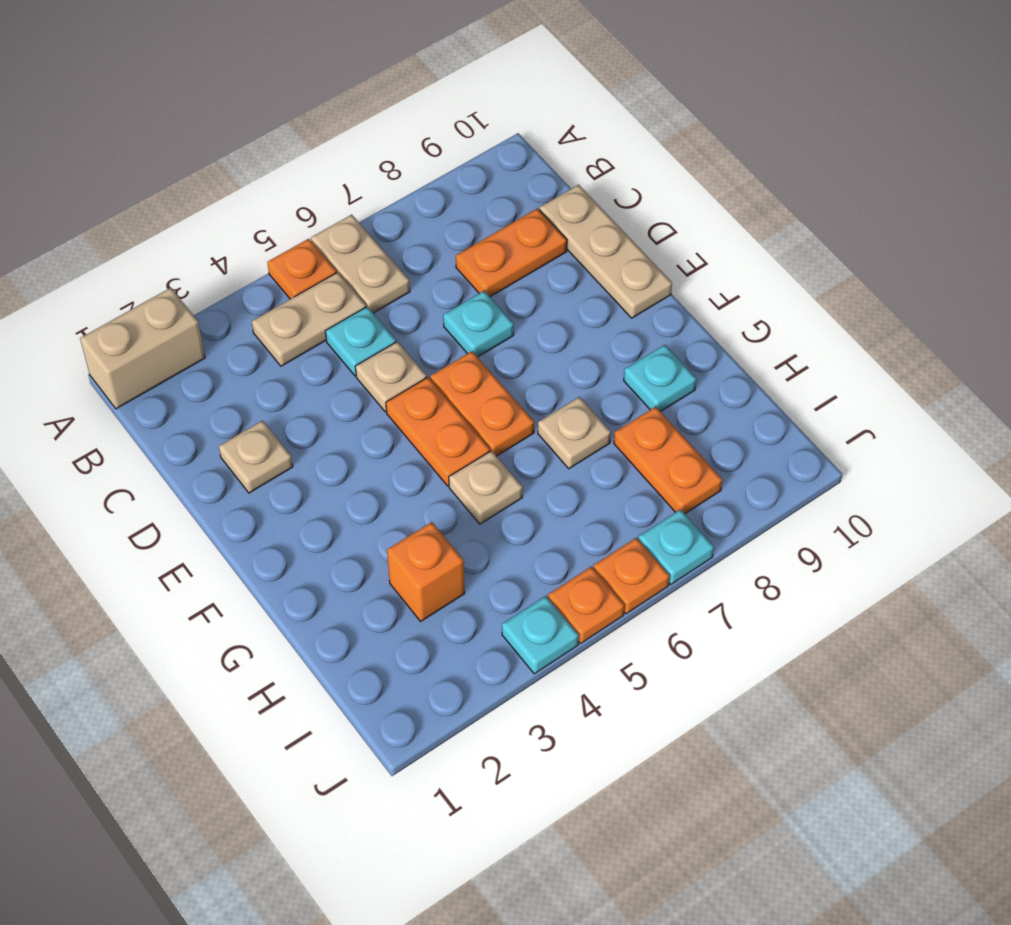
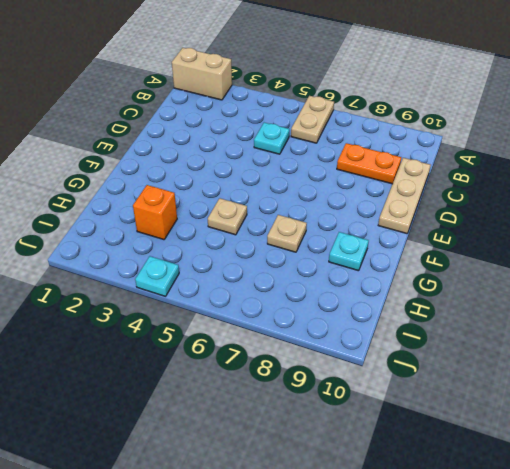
none -> orange plate A5 level 1
none -> tan plate B4:B5 level 1
none -> tan plate D2 level 1

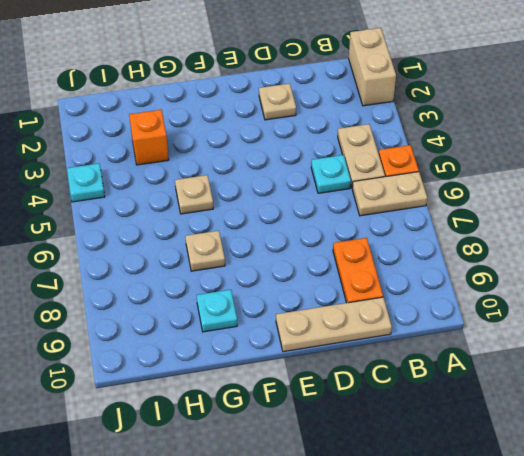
none -> tan plate D5 level 1
none -> cyan plate D7 level 1
none -> orange plate E5:F5 level 1

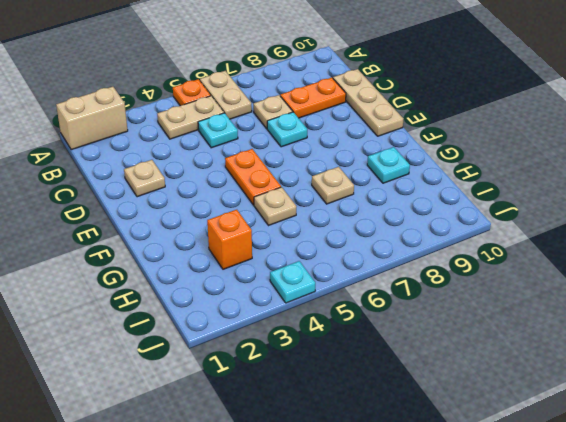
tan plate C7 level 1 -> tan plate D5 level 1
none -> orange plate E6:F6 level 1
none -> orange plate H8:I8 level 1
none -> orange plate J5 level 1

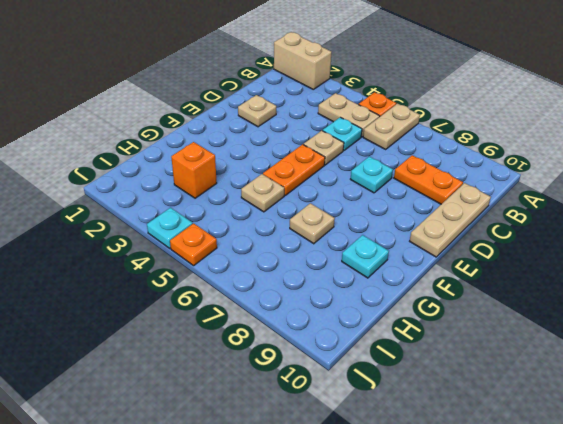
none -> orange plate E6:F6 level 1
none -> orange plate H8:I8 level 1
none -> orange plate J6 level 1

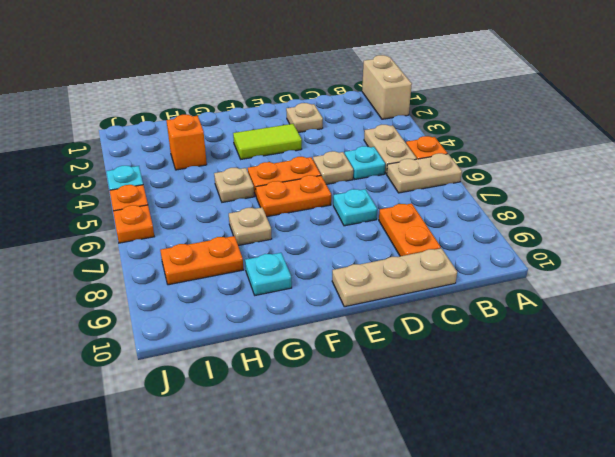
lime tile E3:F3 level 1 -> none
none -> cyan plate J7 level 1

